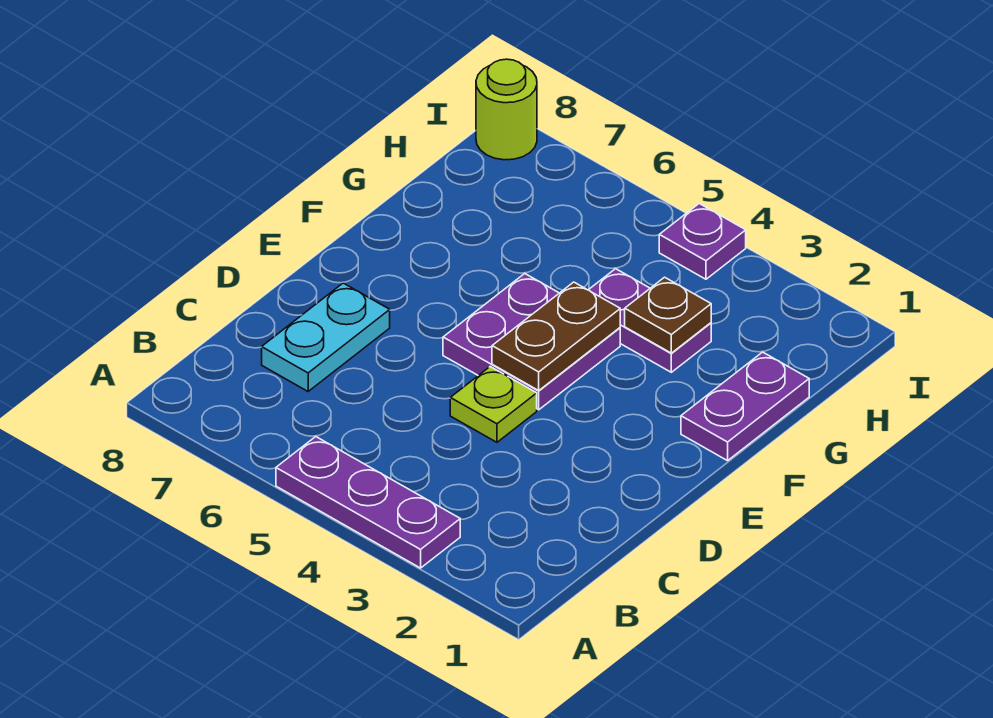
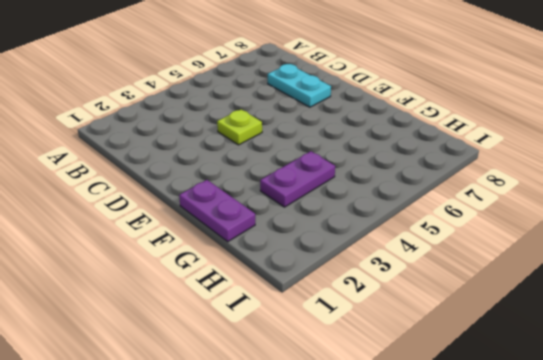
none -> purple plate A3:A5 level 1
none -> purple plate E4:F5 level 1

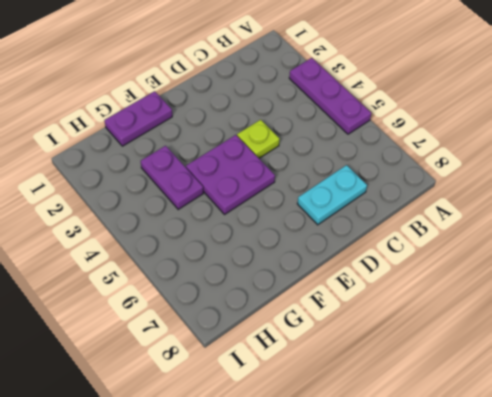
none -> purple plate I4 level 1
none -> lime round brick I8 level 1

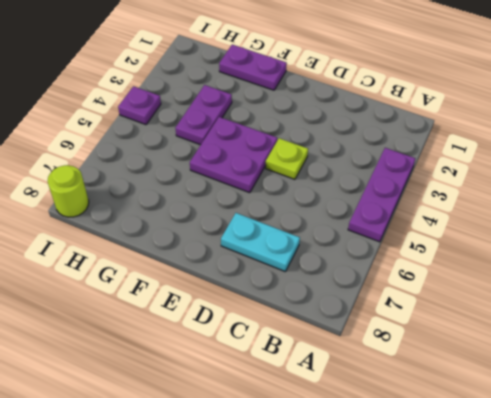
none -> brown plate E4:F4 level 2
none -> brown plate G3 level 2

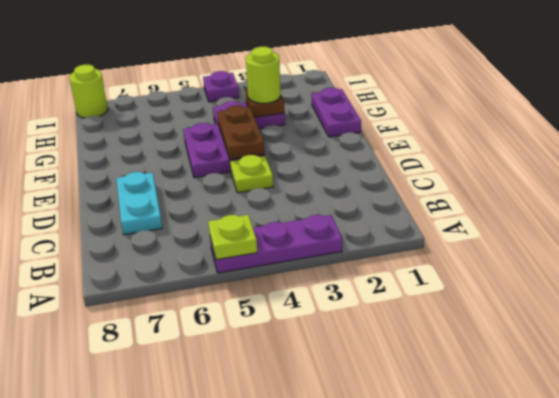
lime plate A5 level 2 -> none
lime round brick G3 level 3 -> none

